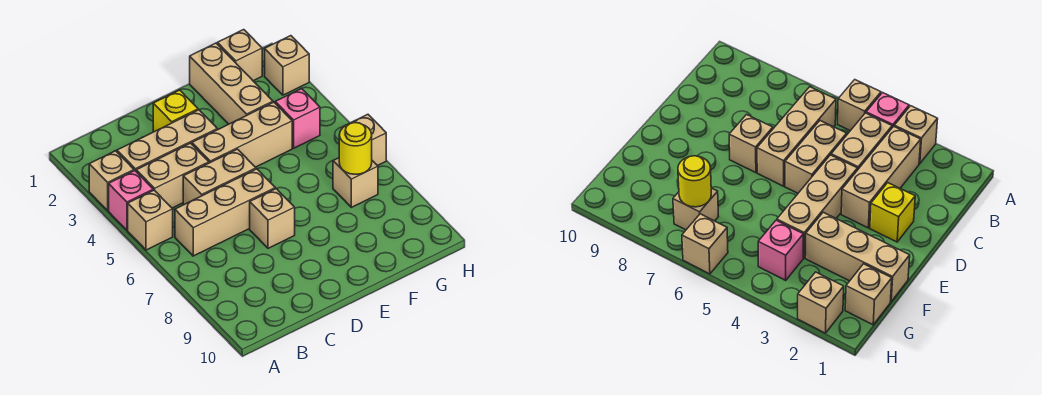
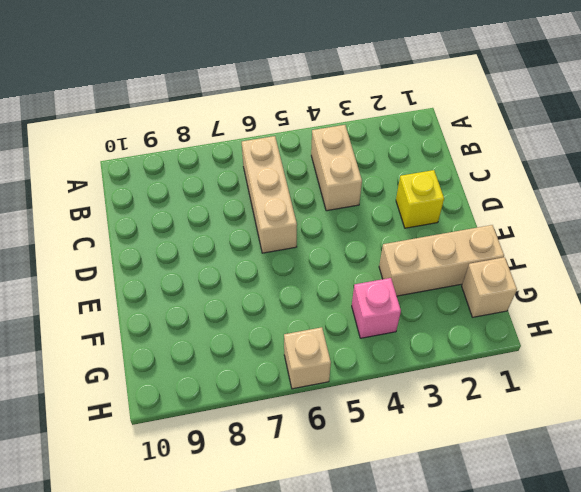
none -> tan brick A3 level 1
none -> pink brick A4 level 1
none -> tan brick A5 level 1

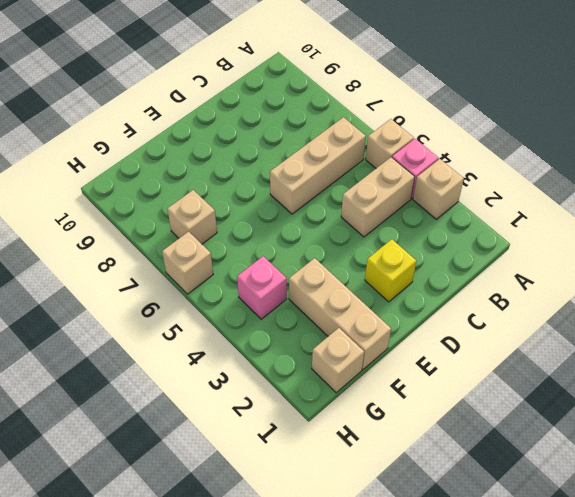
none -> tan brick B3:D3 level 1
none -> tan brick C5:D5 level 1
none -> tan brick D4:F4 level 1

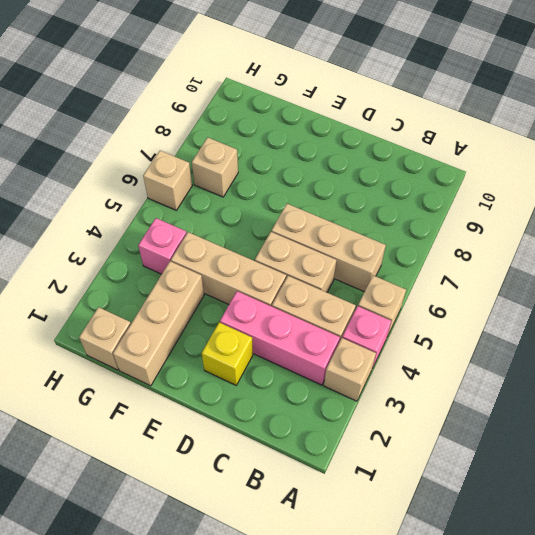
pink brick B3:D3 level 1 -> tan brick B3:D3 level 1
none -> tan brick D7 level 1
none -> tan brick H2 level 1
none -> yellow round brick G7 level 2

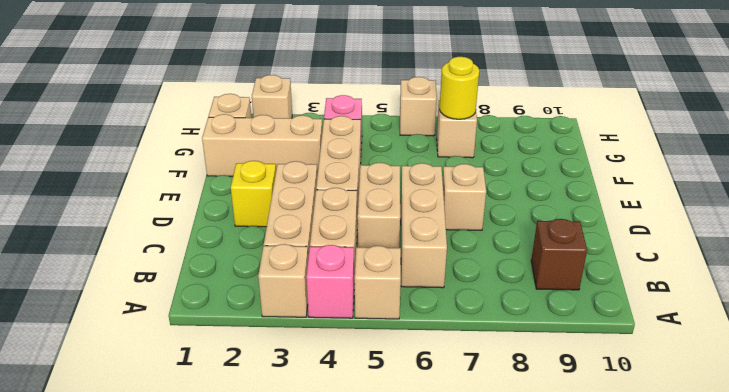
brown brick B9 level 1 -> none

